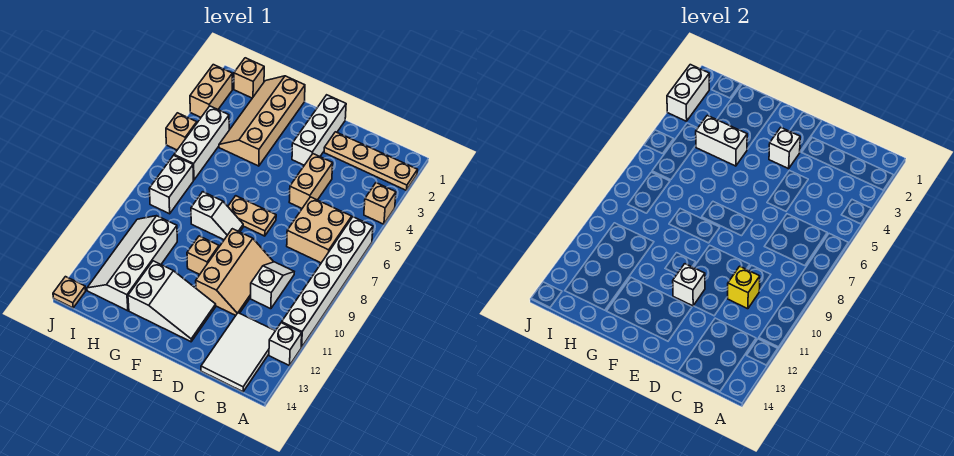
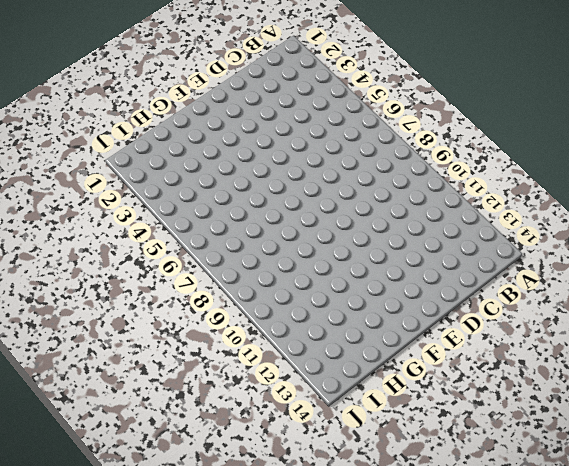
none -> tan plate A2:D2 level 1
none -> tan brick A4 level 1
none -> white brick A6:A11 level 1

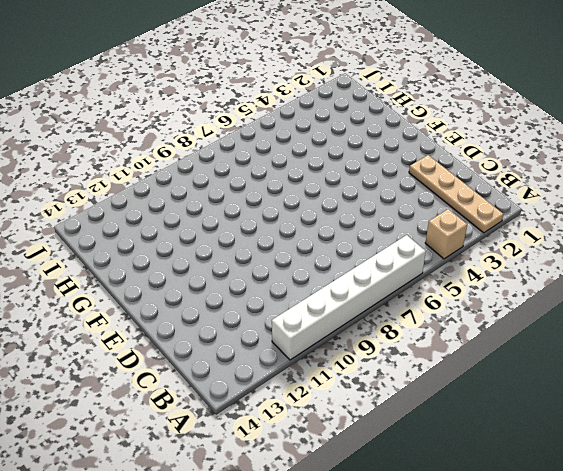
none -> white brick A12 level 1
none -> tan brick B6:C7 level 1
none -> white tile B12:C14 level 1

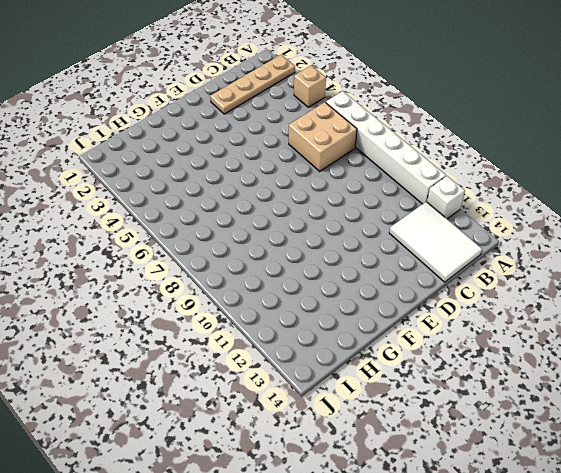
none -> white slope C9:C10 level 1 top 10
none -> tan brick D4:D5 level 1
none -> tan slope D9:E11 level 1 top E

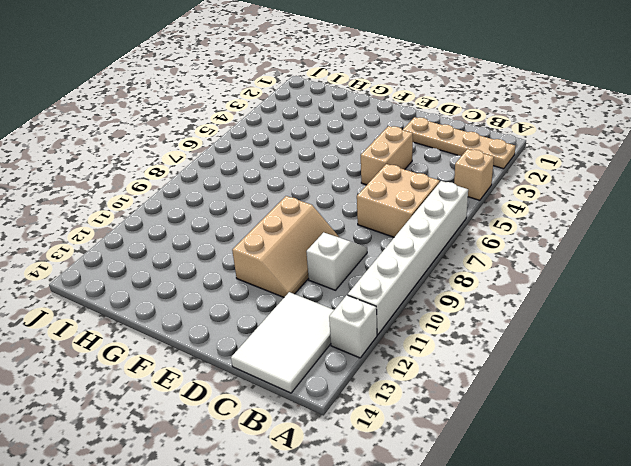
none -> white brick E1:E3 level 1
none -> tan plate E7:F7 level 1
none -> white slope E12:G13 level 1 top G

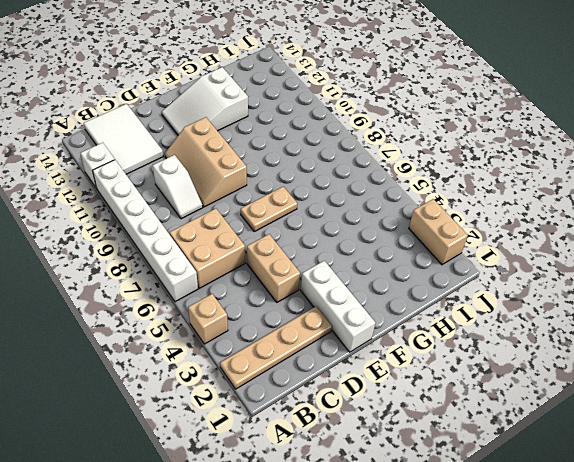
none -> white slope F8:G8 level 1 top G
none -> tan brick F10 level 1
none -> tan slope G1:H4 level 1 top G

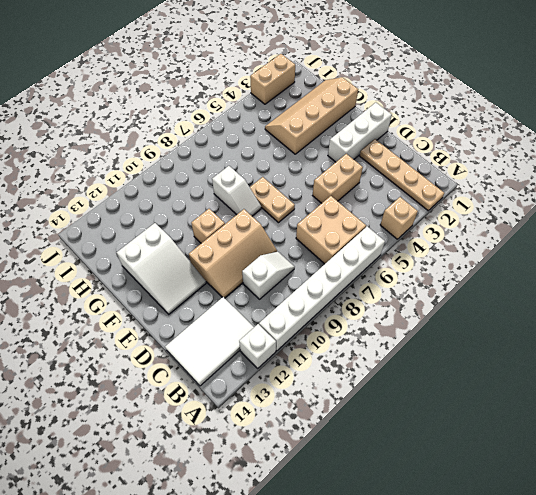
none -> white slope H10:I13 level 1 top H
none -> tan brick I1 level 1
none -> white brick I4:I6 level 1

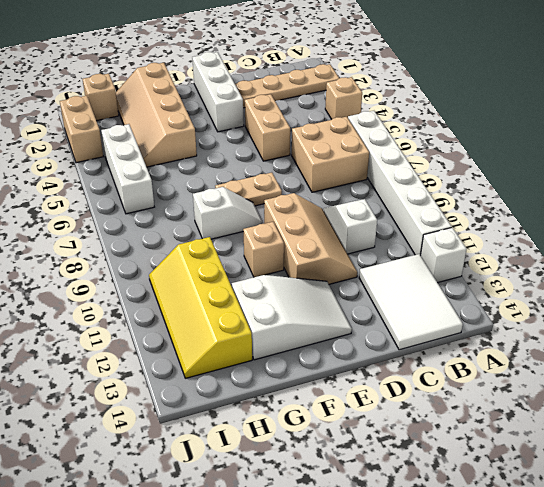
yellow slope H10:I13 level 1 top H -> white slope H10:I13 level 1 top H
none -> white brick I7:I8 level 1
none -> tan brick J5 level 1
none -> tan plate J14 level 1

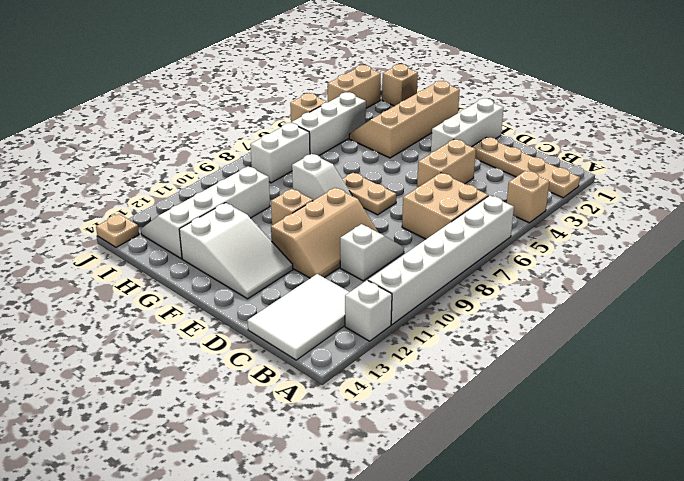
none -> yellow brick C10 level 2
none -> white brick E3 level 2
none -> white brick E11 level 2

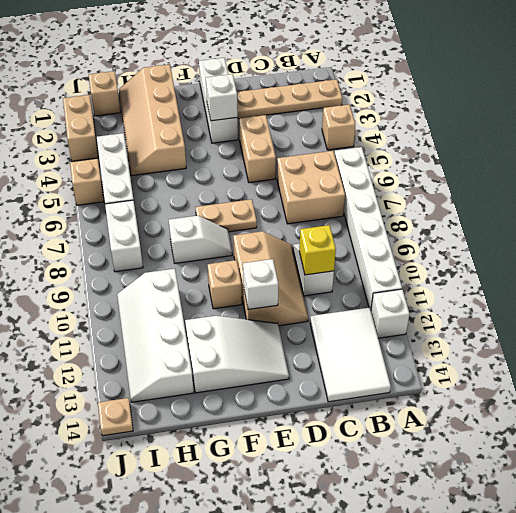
none -> white brick G4:H4 level 2
none -> white brick J2:J3 level 2

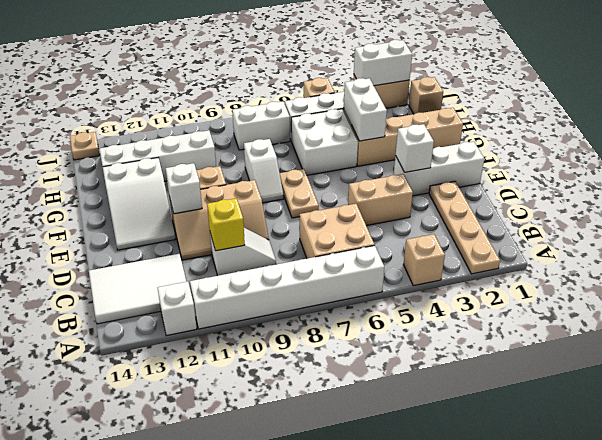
white brick G5:H6 level 1 -> none

